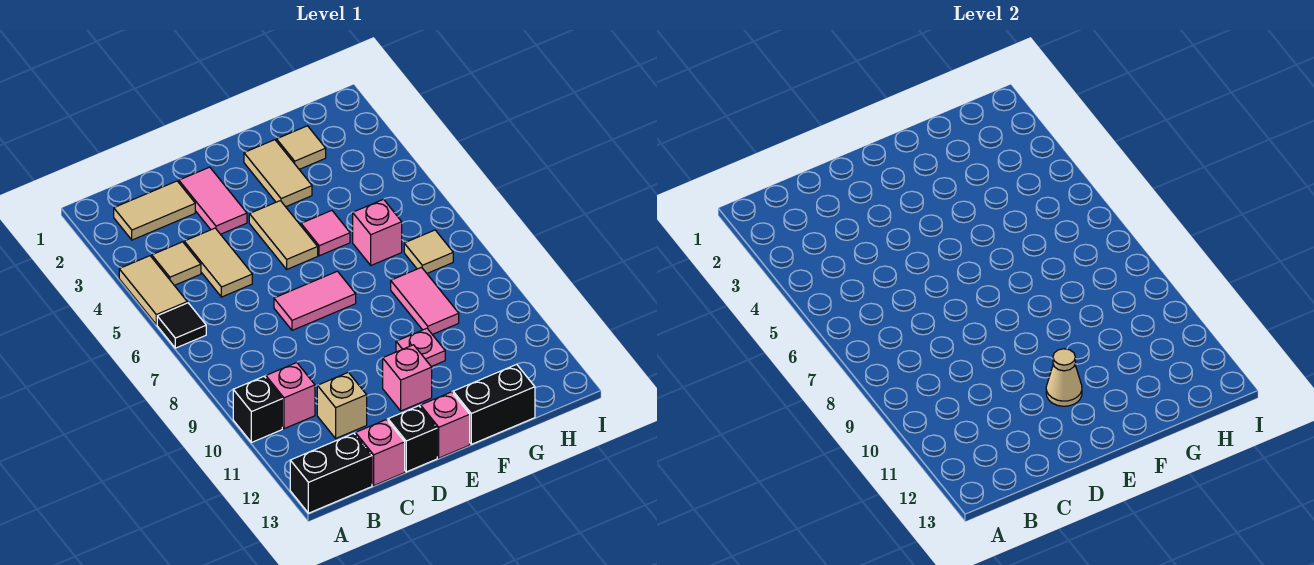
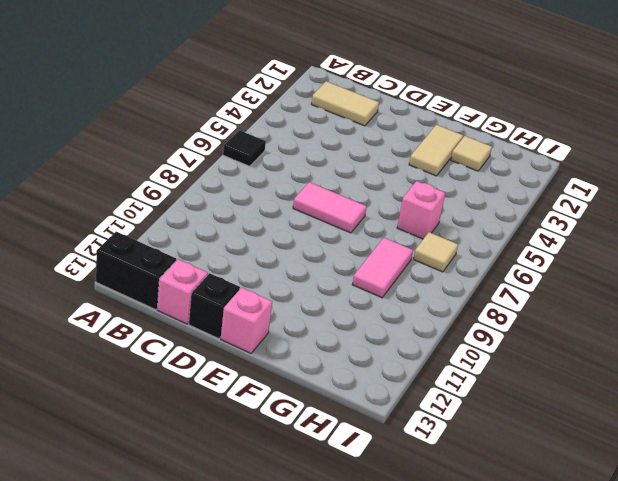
none -> tan tile A4:A5 level 1
none -> black brick A10 level 1
none -> tan tile B4 level 1

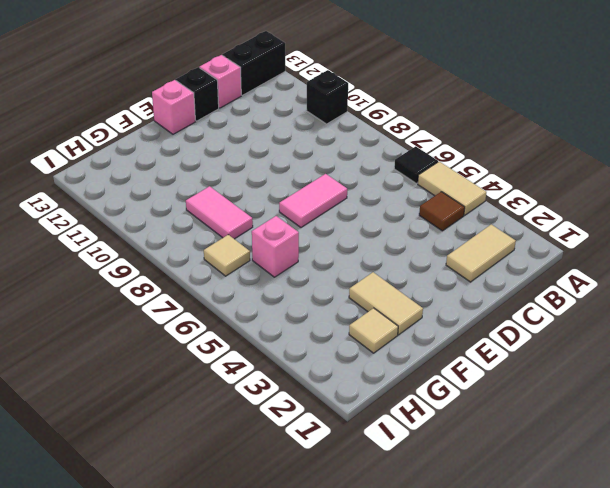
brown tile B4 level 1 -> tan tile B4 level 1
none -> pink brick B10 level 1
none -> tan tile C4:C5 level 1
none -> tan brick C11 level 1

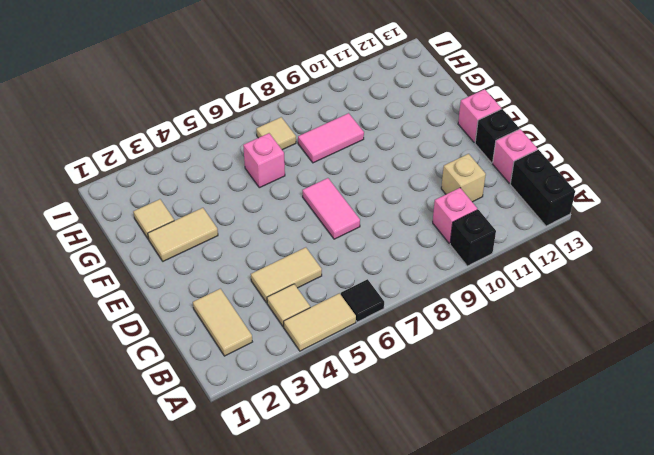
none -> pink tile D2:D3 level 1
none -> tan tile E4:E5 level 1
none -> pink brick E11 level 1

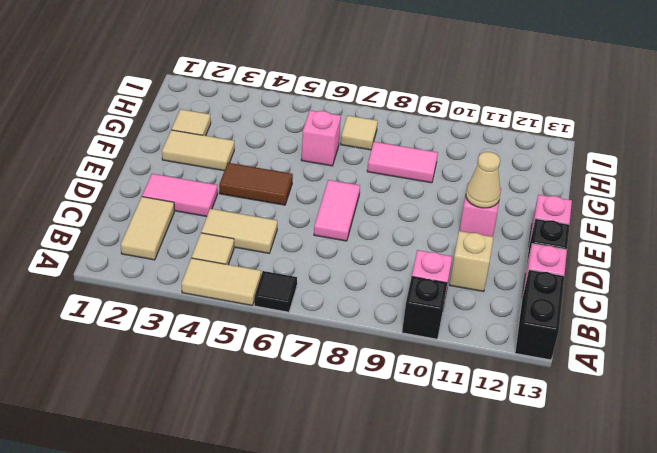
brown tile E4:E5 level 1 -> tan tile E4:E5 level 1
none -> pink tile F5 level 1
none -> pink plate F10 level 1
none -> black brick F13:G13 level 1

